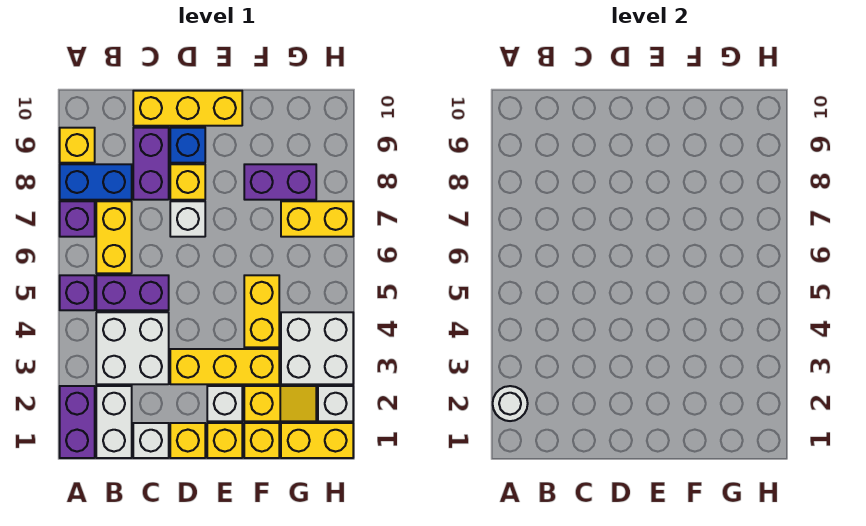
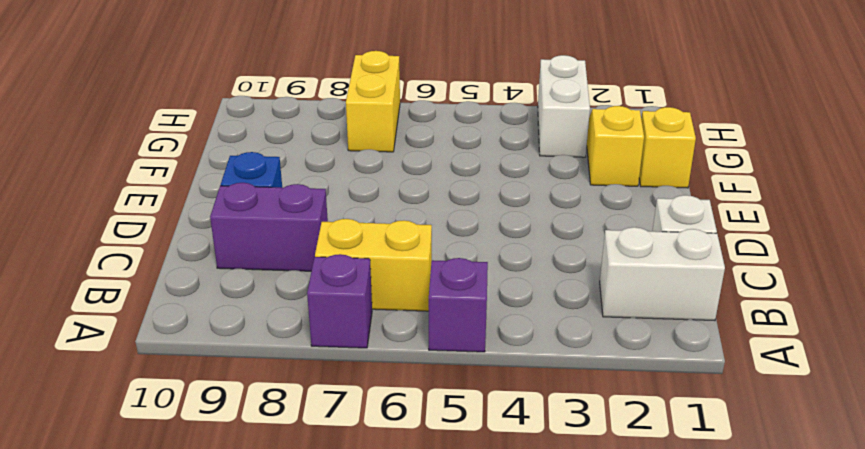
white brick G3:H3 level 1 -> white brick G3:H4 level 1
none -> purple brick A1:A2 level 1
none -> blue brick A8:B8 level 1
none -> yellow brick A9 level 1

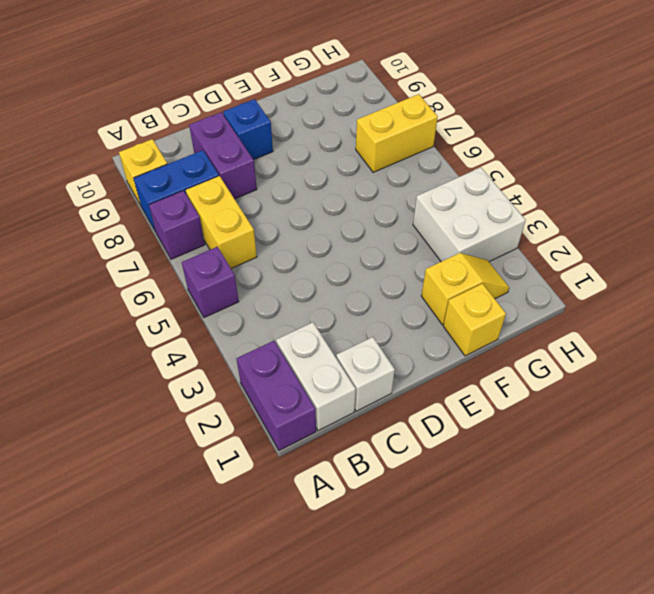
none -> white brick B3:C4 level 1
none -> purple brick B5:C5 level 1
none -> yellow brick C10:E10 level 1

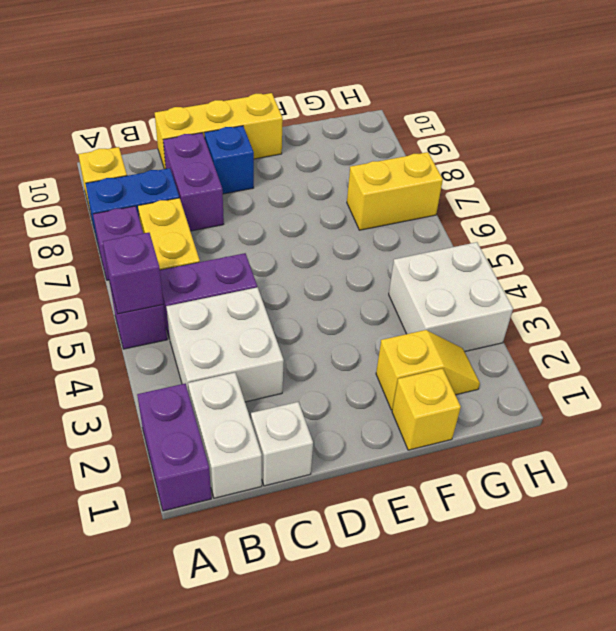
purple brick A5 level 2 -> none
none -> yellow brick D1 level 1
none -> yellow brick D3:F3 level 1
none -> white brick D7 level 1

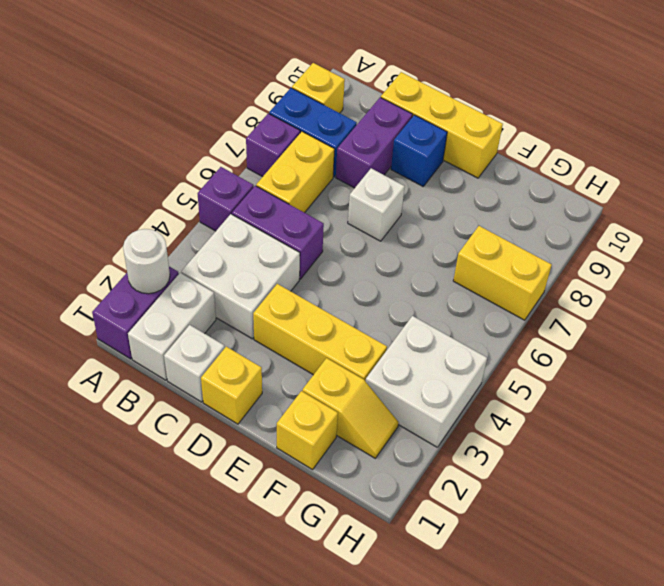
none -> yellow brick D8 level 1
none -> yellow brick E1 level 1
none -> white brick E2 level 1

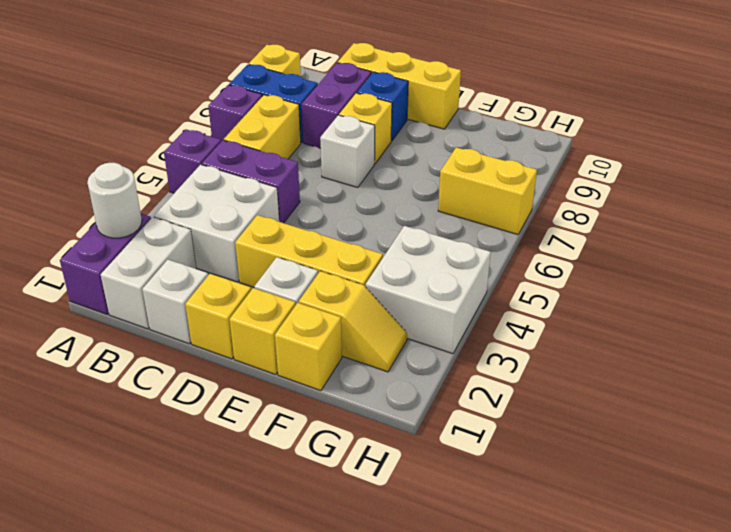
none -> yellow brick F4:F5 level 1
none -> purple brick F8:G8 level 1
none -> yellow brick G1:H1 level 1

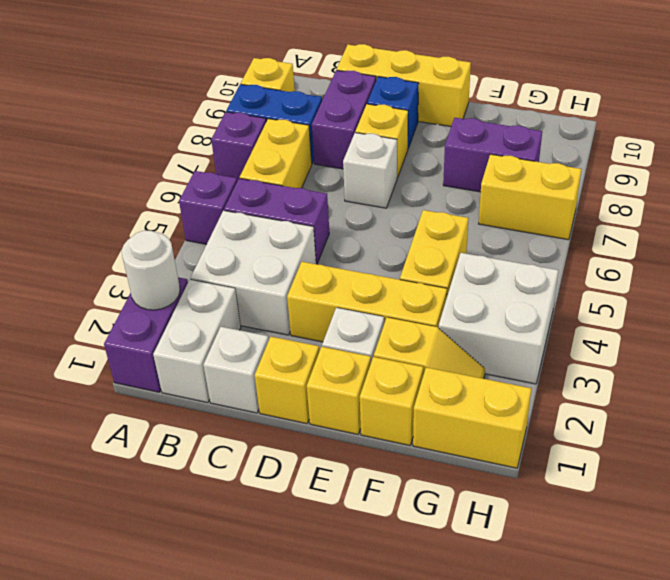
none -> white brick H2 level 1

